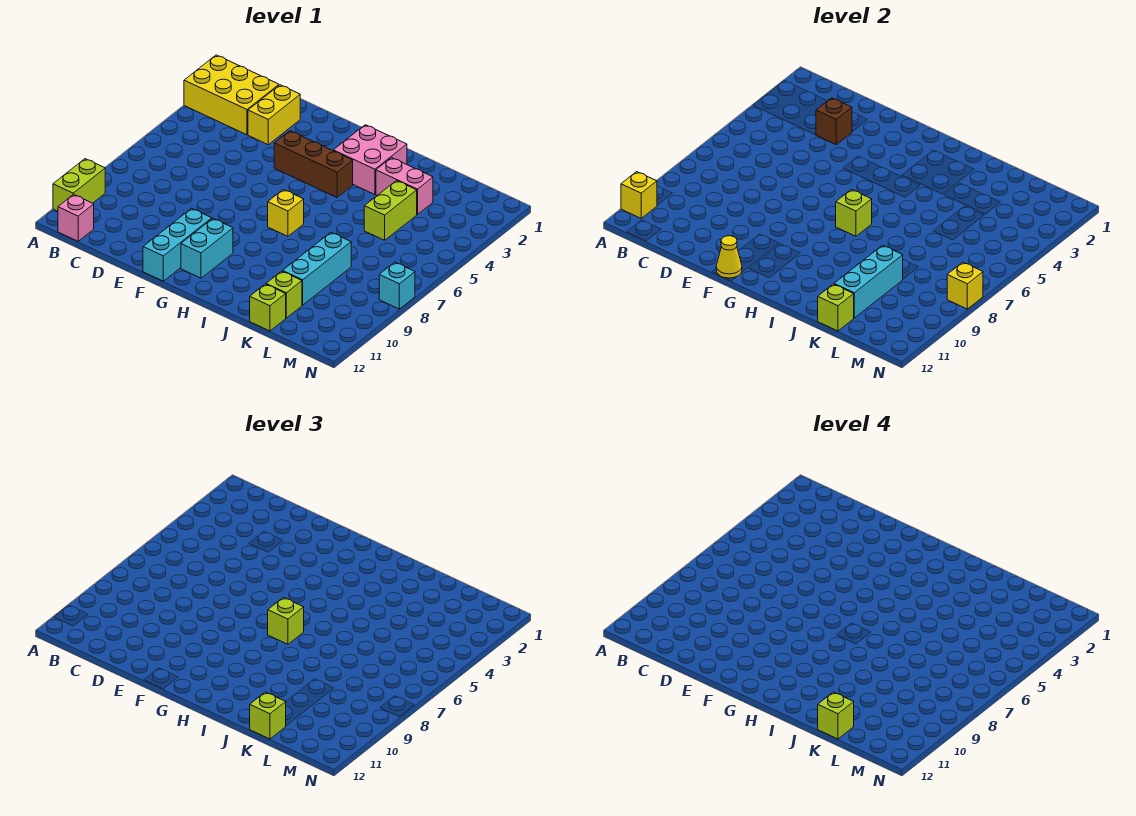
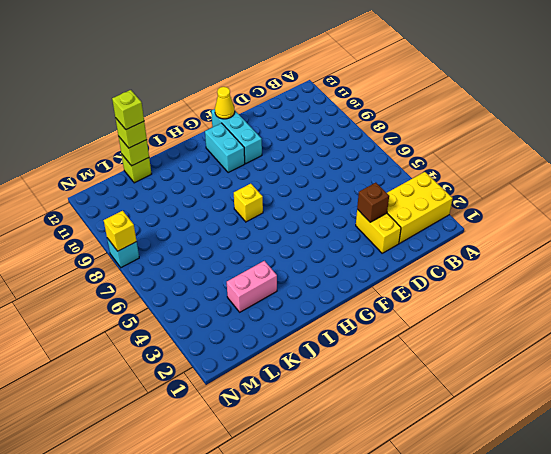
none -> lime brick A10:A11 level 1
none -> pink brick B12 level 1
none -> brown brick F4:H4 level 1

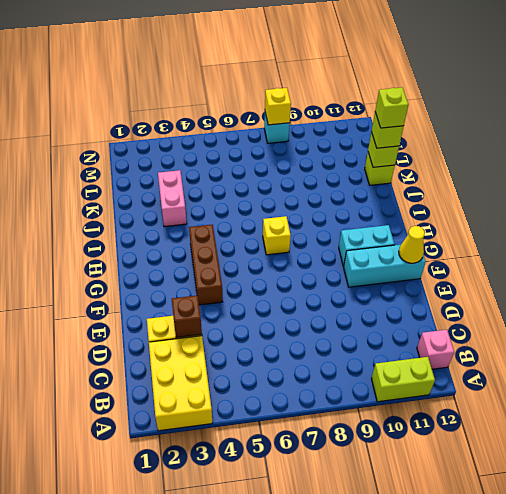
none -> pink brick H2:I3 level 1
none -> lime brick K4:K5 level 1
none -> cyan brick K8:K10 level 1

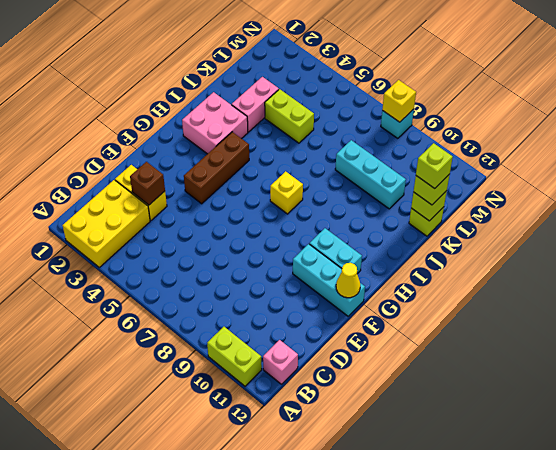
none -> lime brick K11 level 1
none -> yellow brick A11 level 2
none -> lime brick H7 level 2

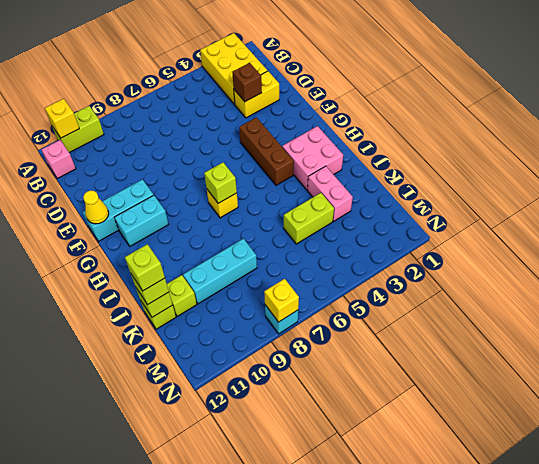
none -> cyan brick K9:K11 level 2
none -> lime brick H7 level 3

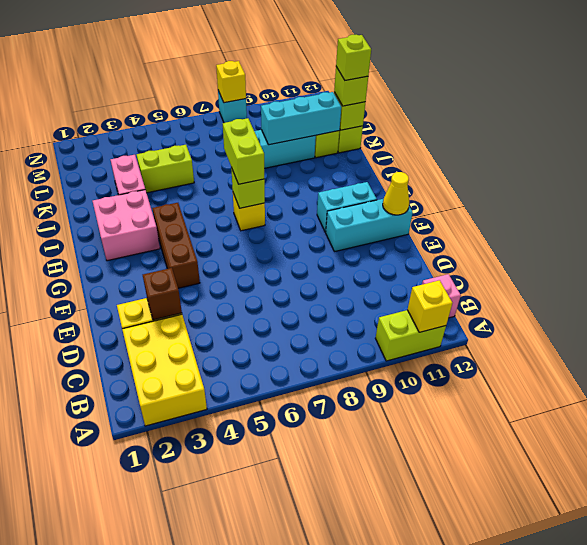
lime brick H7:I7 level 3 -> lime brick H7 level 3

